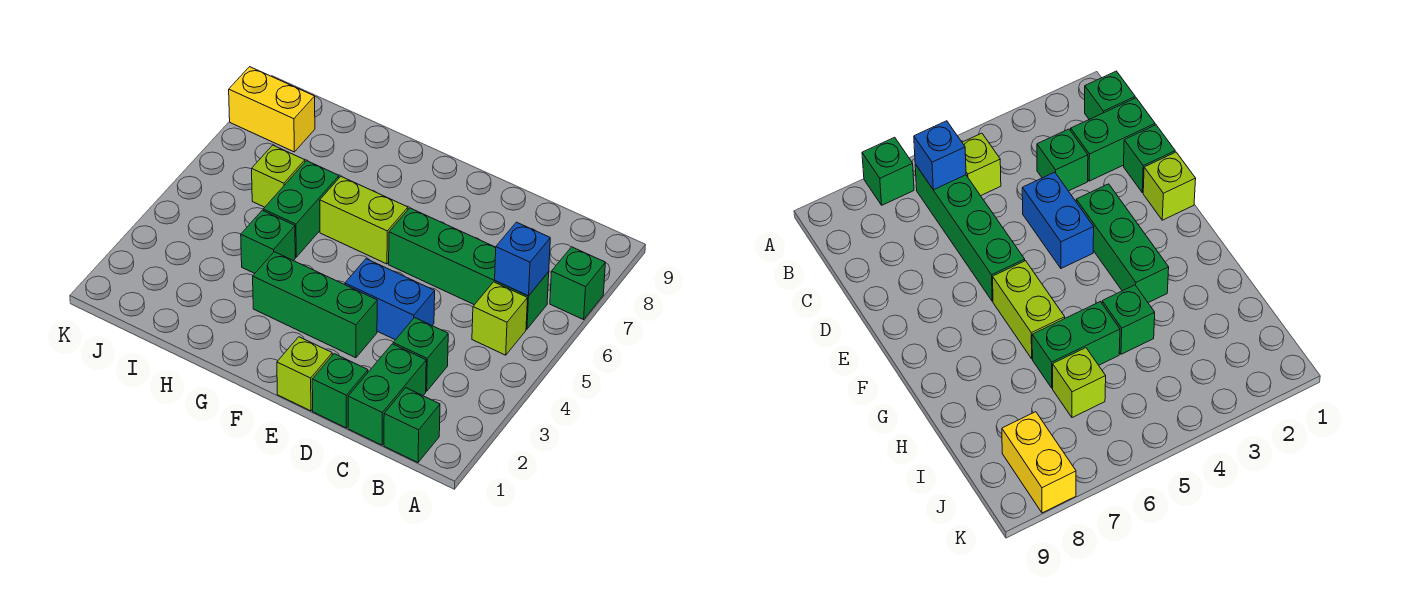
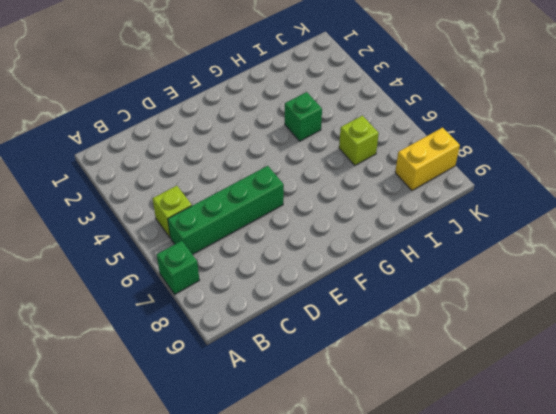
none -> green brick B1 level 1
none -> green brick C1:C2 level 1
none -> green brick C3 level 1

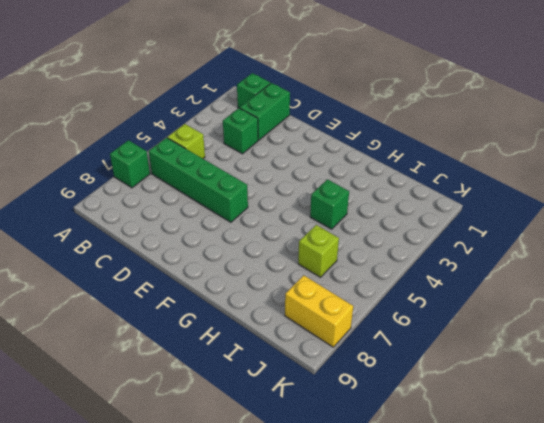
none -> green brick D1 level 1
none -> blue brick D4:E4 level 1
none -> lime brick E1 level 1

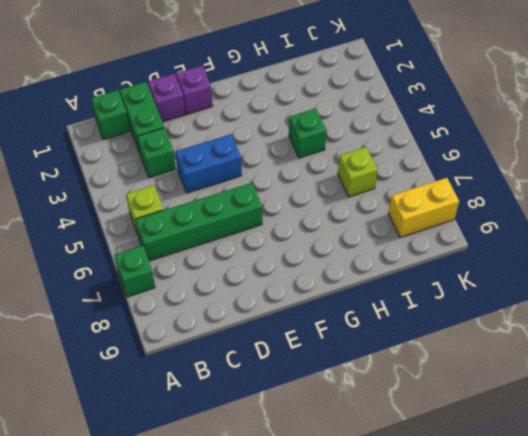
purple brick D1 level 1 -> green brick D1 level 1
purple brick E1 level 1 -> lime brick E1 level 1
none -> green brick E3:G3 level 1
none -> lime brick F6:G6 level 1
none -> green brick H5:H6 level 1

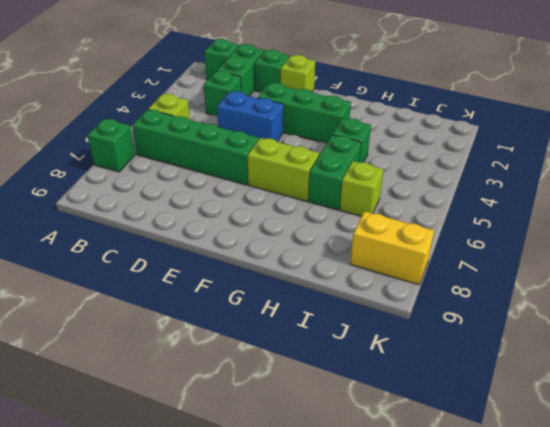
none -> blue brick B6 level 2

